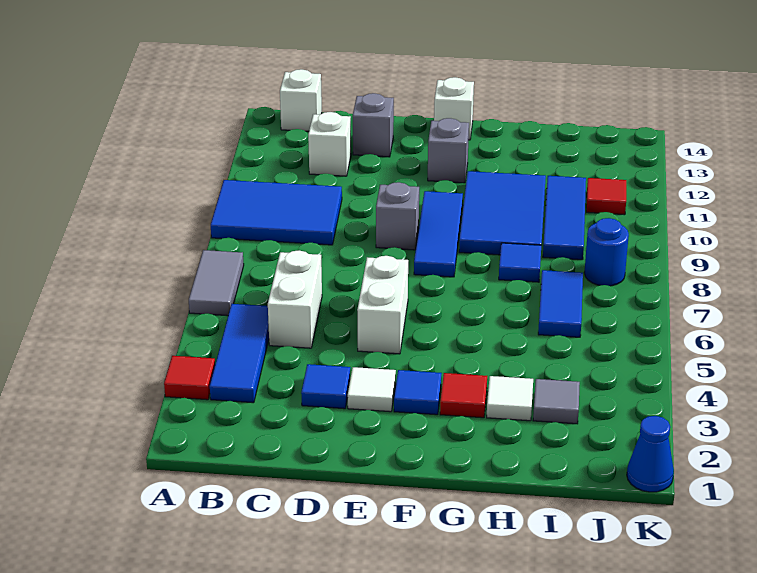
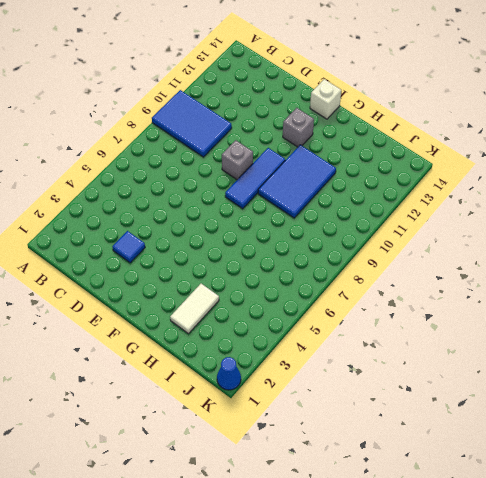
white tile H2:H3 level 1 -> white tile H3 level 1
none -> red tile A3 level 1
none -> grey tile A6:A7 level 1
none -> blue tile B3:B5 level 1

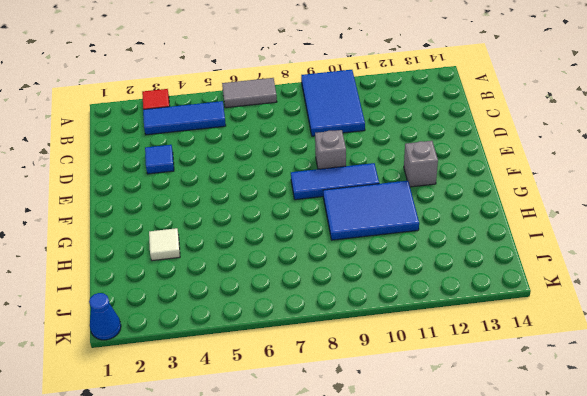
none -> white brick B14 level 1
none -> white brick C5:C6 level 1
none -> white brick C12 level 1

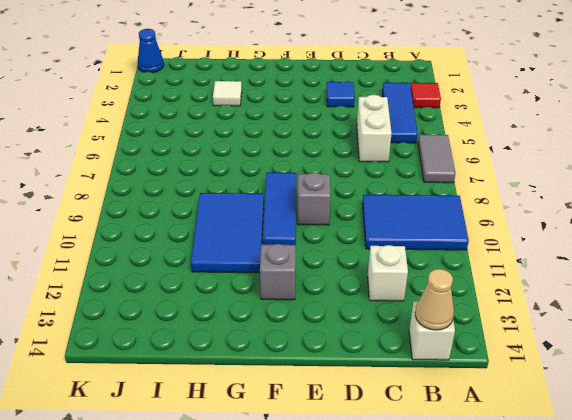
tan cone B14 level 2 -> none
none -> grey brick D13 level 1
none -> white tile E3 level 1
none -> white brick E5:E6 level 1

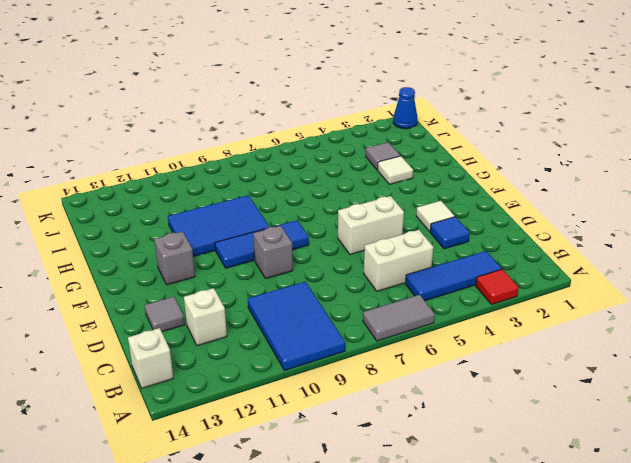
grey tile D13 level 1 -> grey brick D13 level 1
none -> blue tile F3 level 1
none -> white brick F14 level 1
none -> red tile G3 level 1

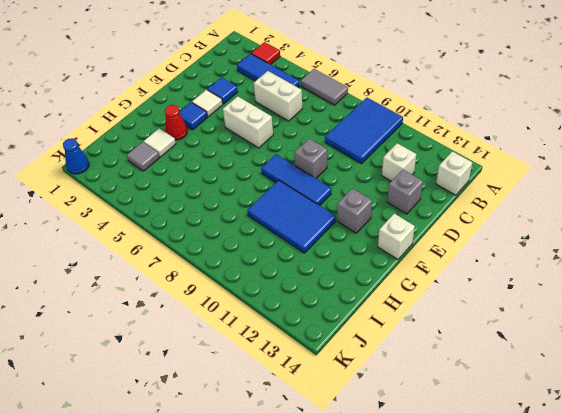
red cone G3 level 1 -> red tile G3 level 1
none -> blue tile H8 level 1
none -> blue tile I6:I7 level 1
none -> blue tile I9:I11 level 1

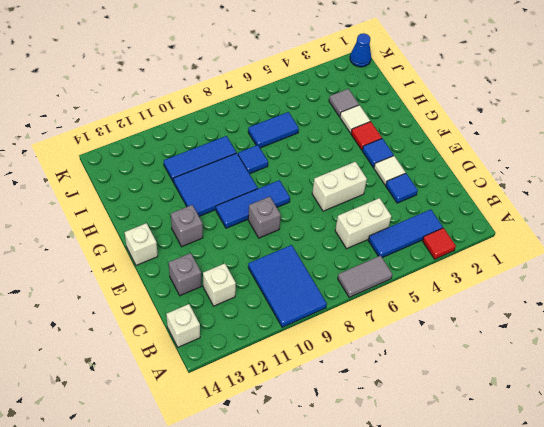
none -> blue round brick J8 level 1
none -> red tile J11 level 1

